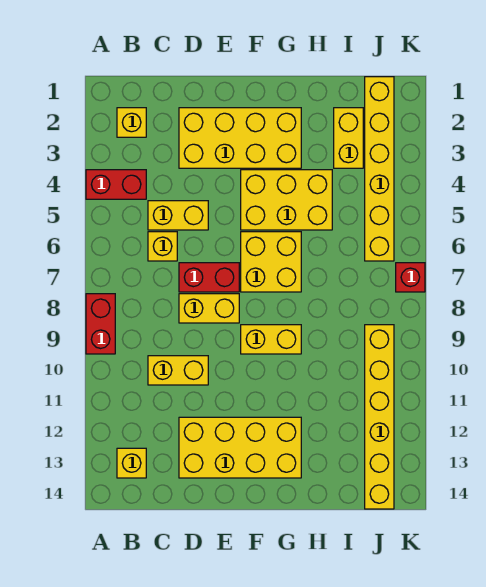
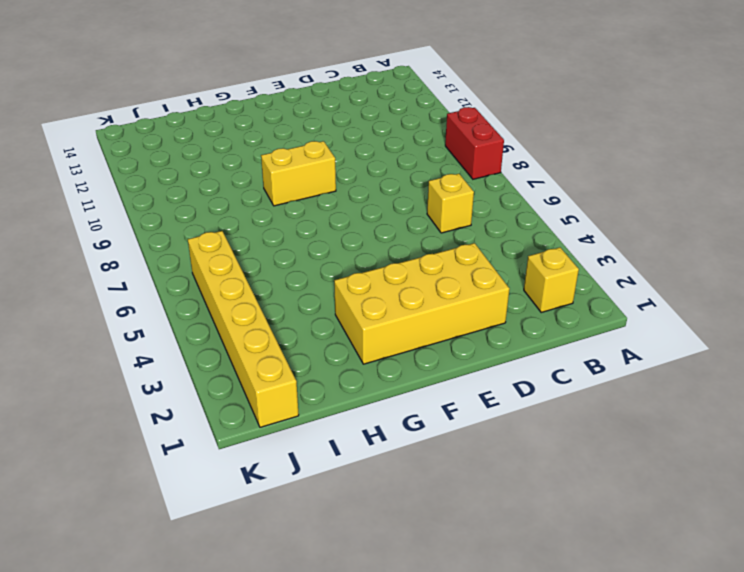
none -> red brick A4:B4 level 1
none -> yellow brick B13 level 1
none -> yellow brick C5:D5 level 1

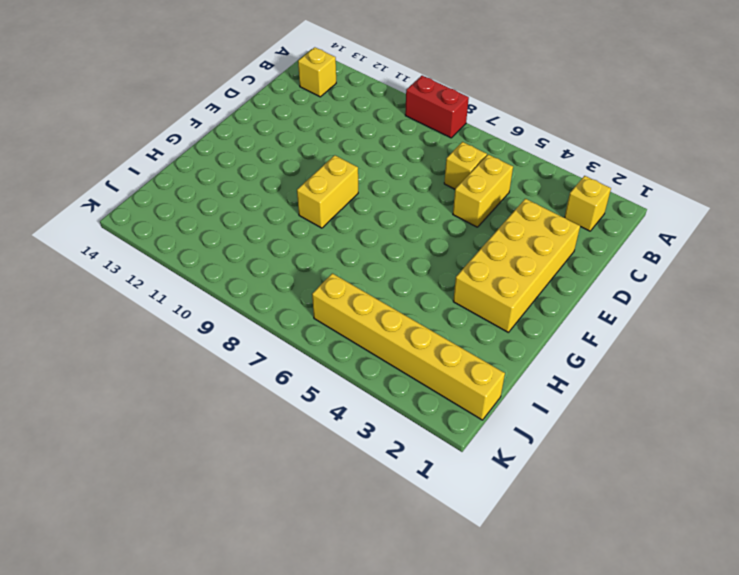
none -> red brick A4:B4 level 1
none -> yellow brick C10:D10 level 1
none -> red brick D7:E7 level 1

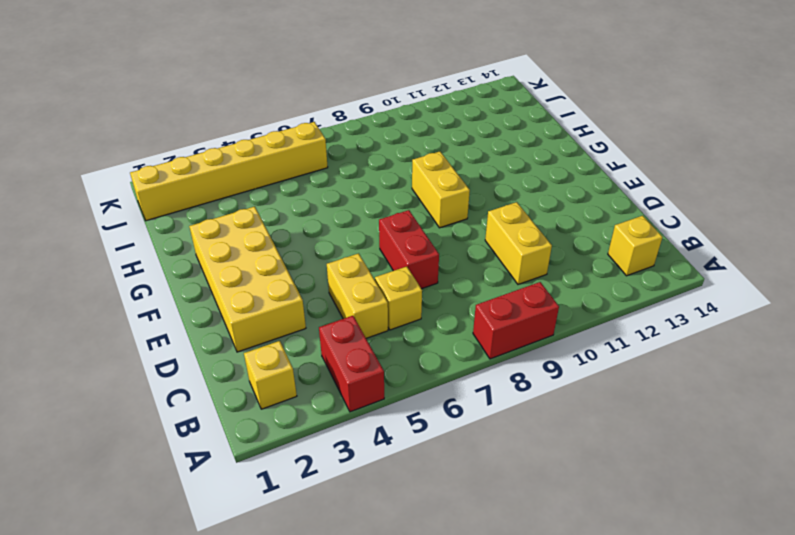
none -> yellow brick D8:E8 level 1
none -> yellow brick D12:G13 level 1
none -> yellow brick F4:H5 level 1

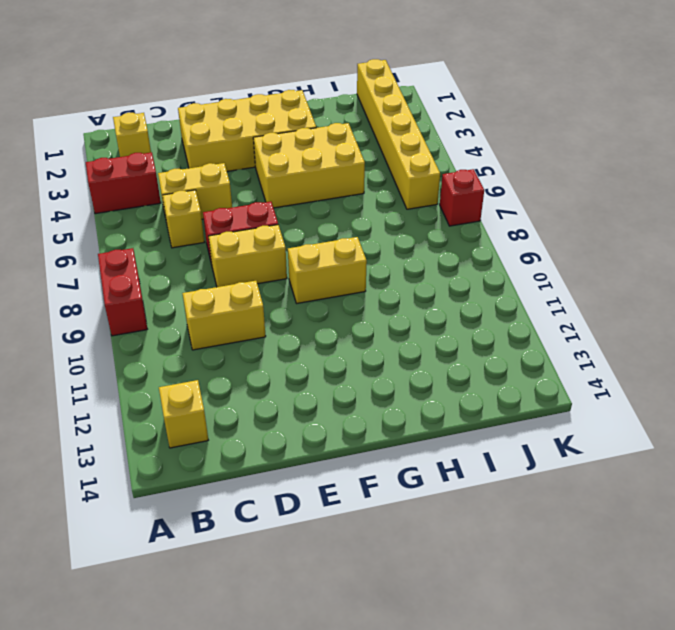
none -> yellow brick D12:G13 level 1
none -> yellow brick F6:G7 level 1
none -> yellow brick I2:I3 level 1

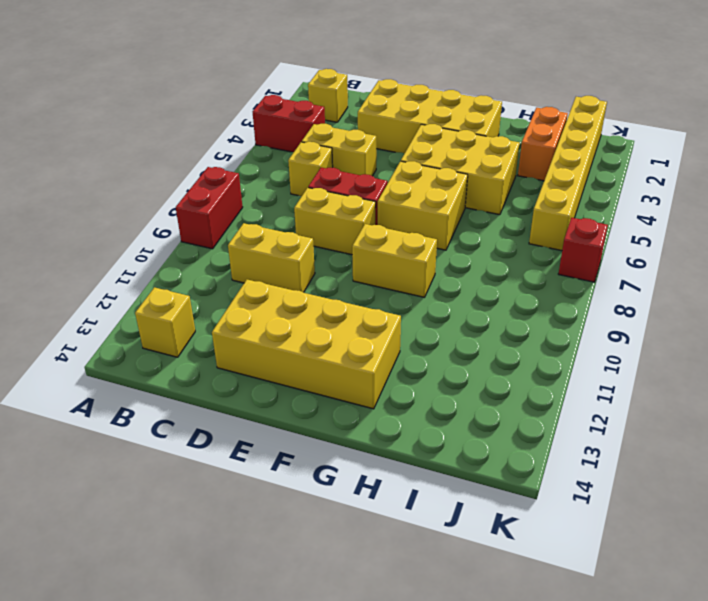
orange brick I2:I3 level 1 -> yellow brick I2:I3 level 1
none -> yellow brick J9:J14 level 1

